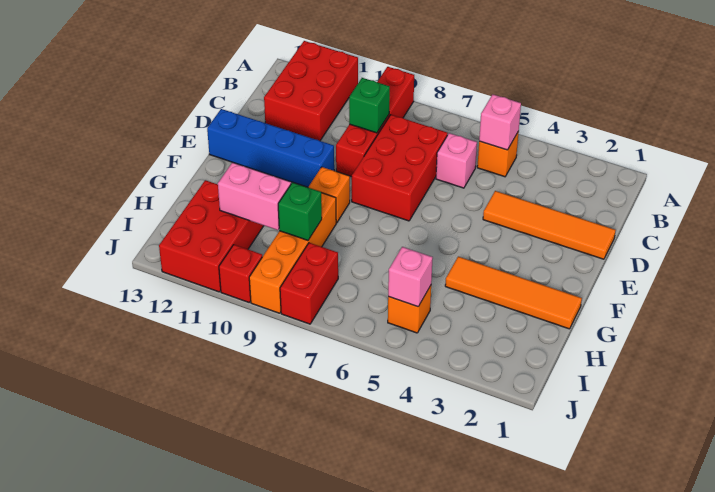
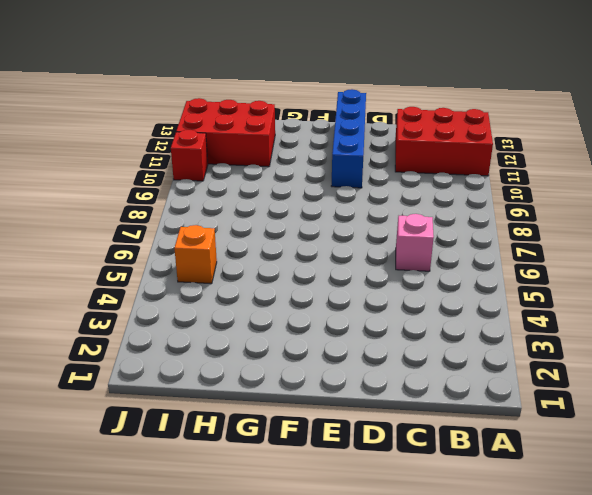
none -> red brick A9:D9 level 1
none -> orange brick B5 level 1
none -> red brick C7:E8 level 1

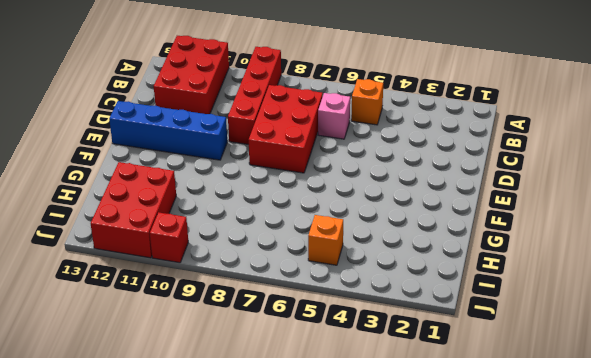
none -> orange tile D1:D4 level 1
none -> orange brick F9 level 1
none -> orange tile G1:G4 level 1

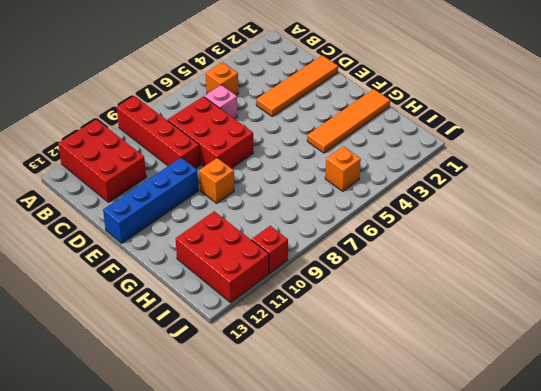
none -> orange brick G9:J9 level 1
none -> red brick I8:J8 level 1
none -> pink brick B5 level 2

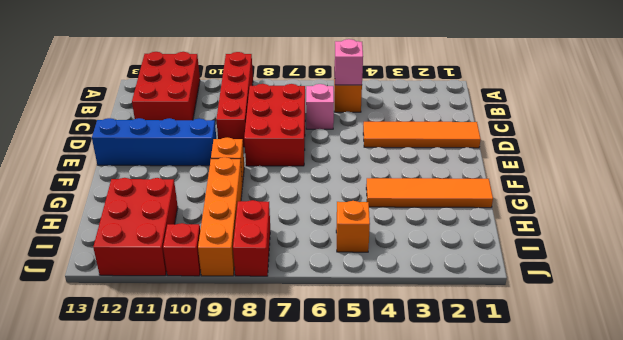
none -> green brick C9 level 2
none -> green brick H9 level 2
none -> pink brick H10:H11 level 2

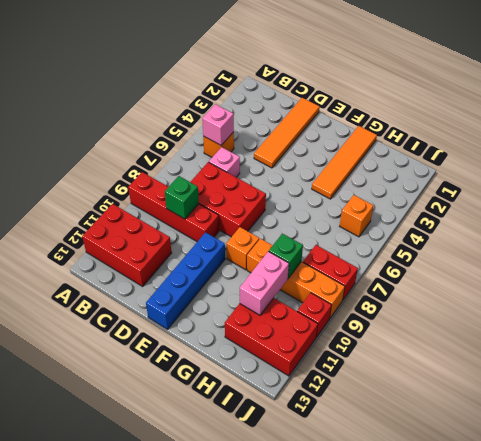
none -> pink brick I5 level 2

